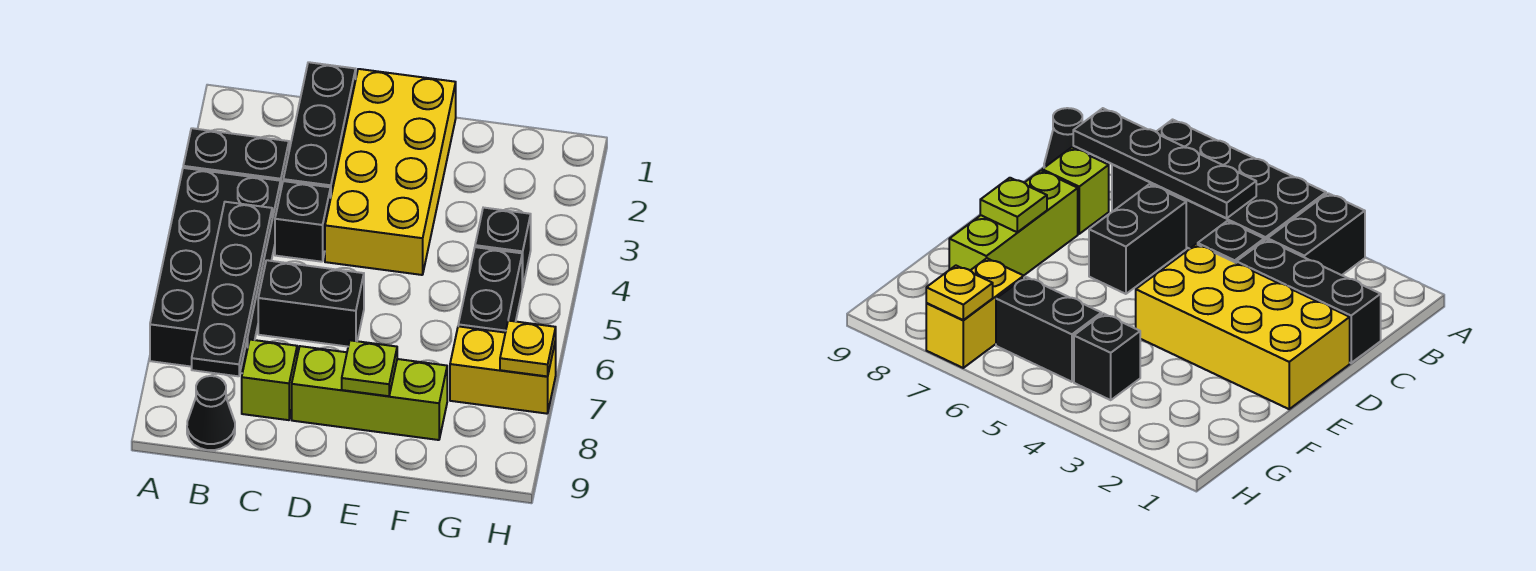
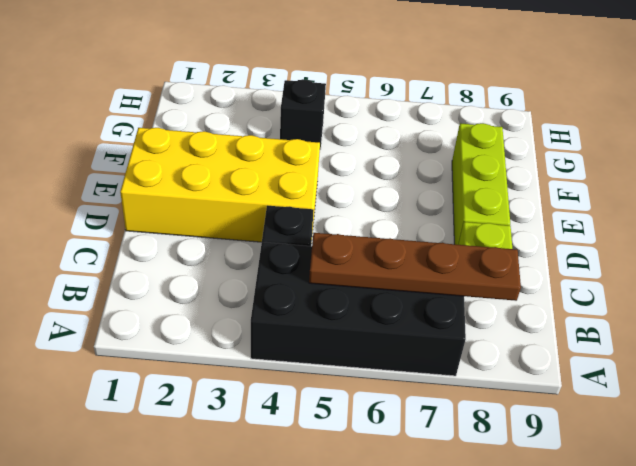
brown plate B5:B8 level 2 -> black plate B5:B8 level 2
none -> black brick A3:B3 level 1
none -> black cone B9 level 1
none -> black brick C1:C3 level 1

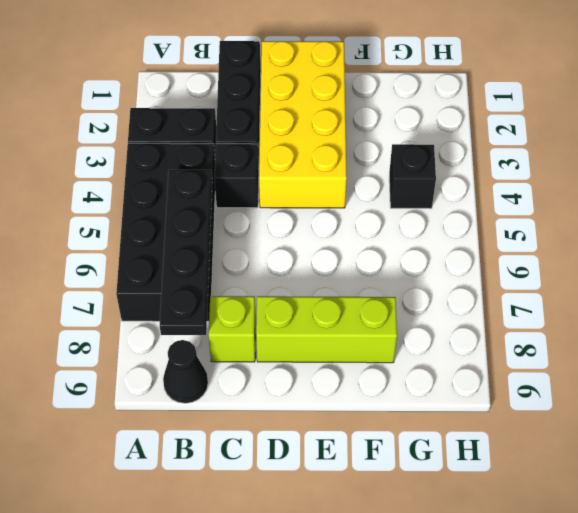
none -> black brick C6:D6 level 1
none -> black brick G5:G6 level 1
none -> yellow brick G7:H7 level 1

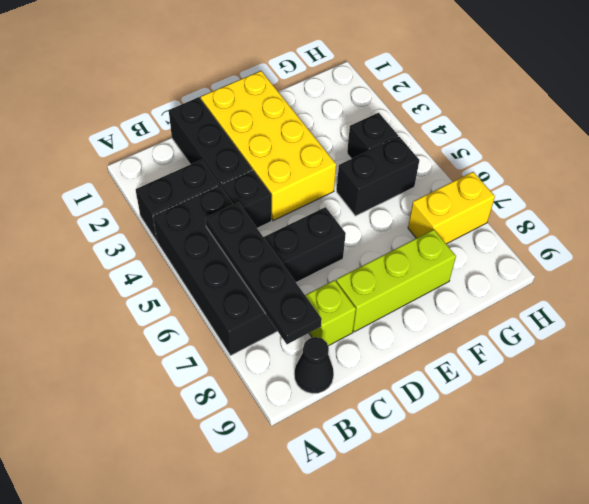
black brick F5:G5 level 1 -> black brick G5:G6 level 1
none -> lime plate E8 level 2
none -> yellow plate H7 level 2

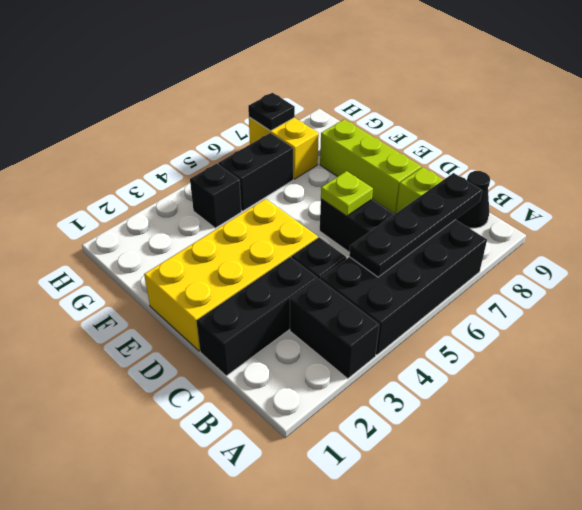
lime plate D6 level 2 -> lime plate E8 level 2
black plate H7 level 2 -> yellow plate H7 level 2

